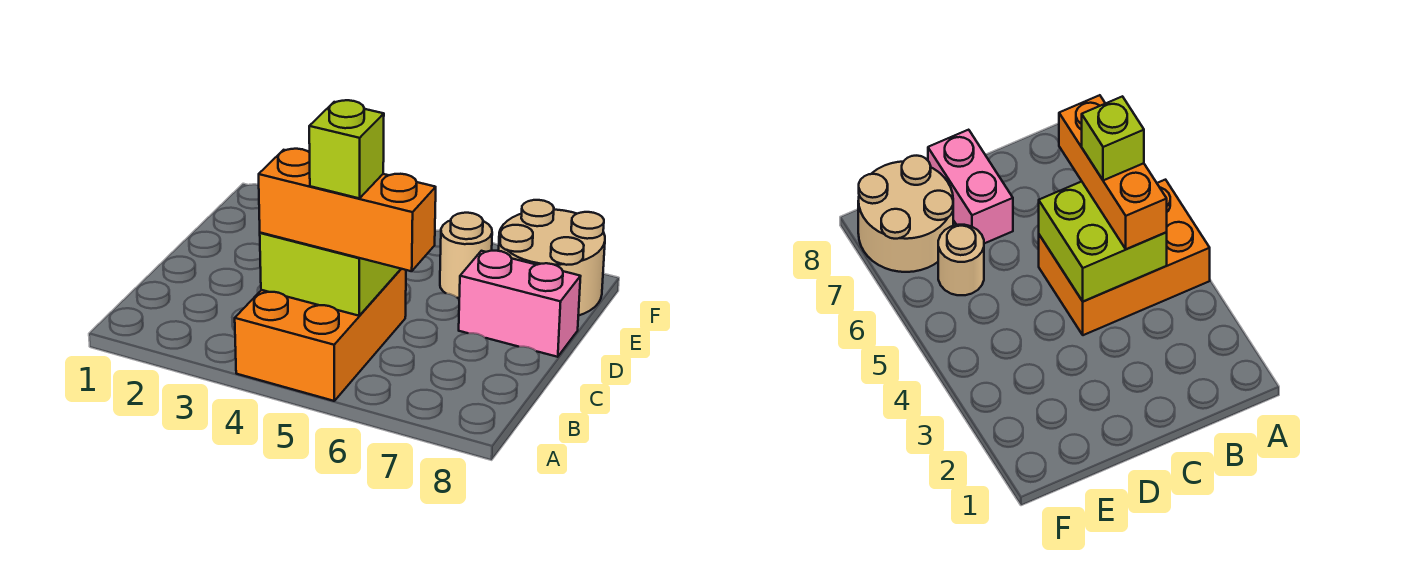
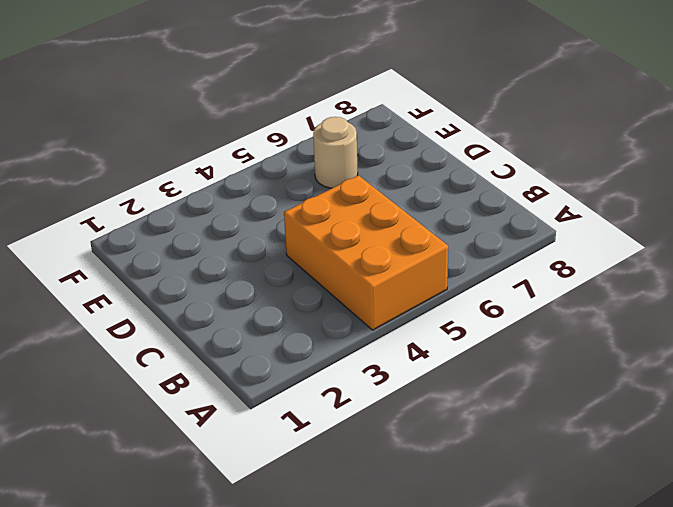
none -> pink brick D7:D8 level 1
none -> tan round brick E7:F8 level 1

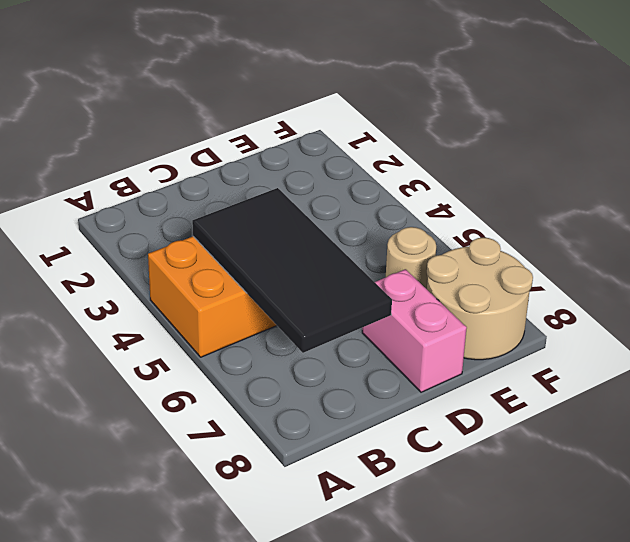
black tile B4:C7 level 2 -> lime brick B4:C5 level 2
none -> orange brick B4:B6 level 3
none -> lime brick B5 level 4

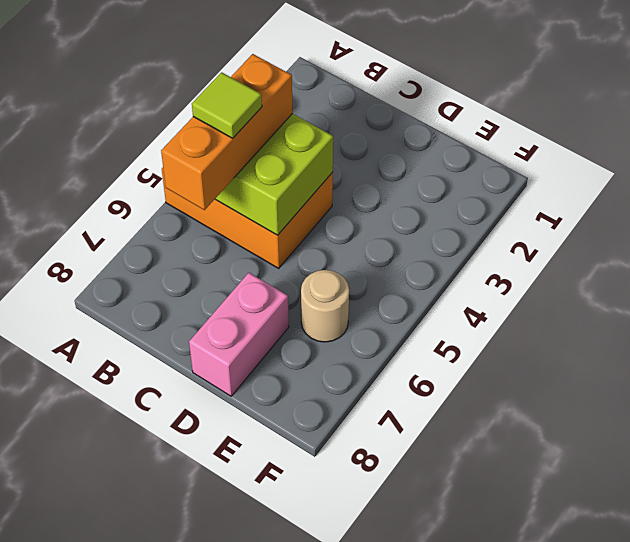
lime tile B5 level 4 -> lime brick B5 level 4
none -> tan round brick E7:F8 level 1

